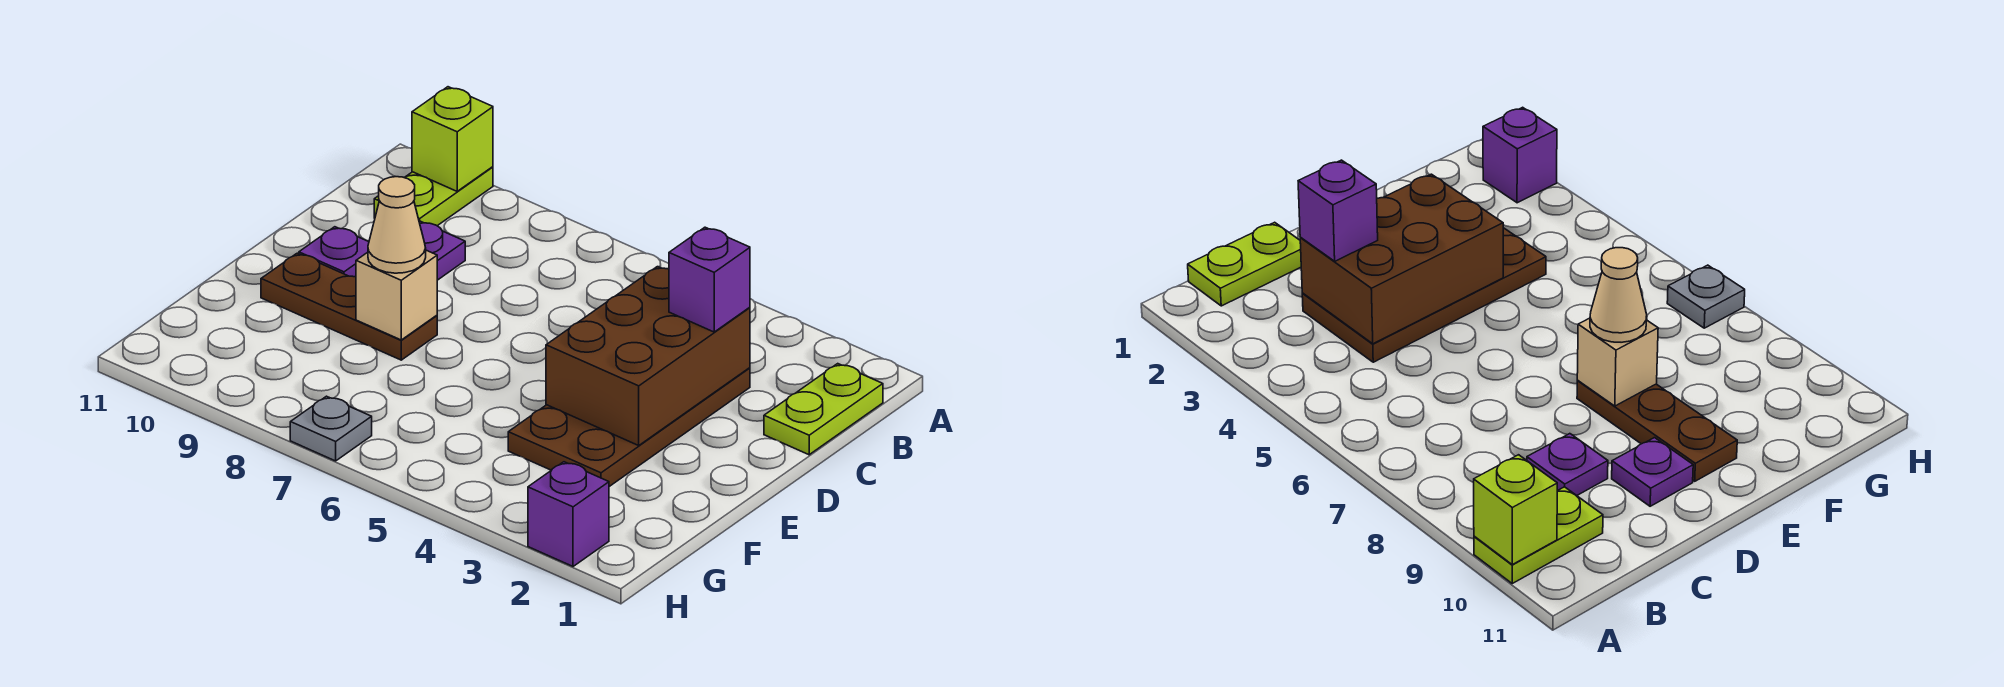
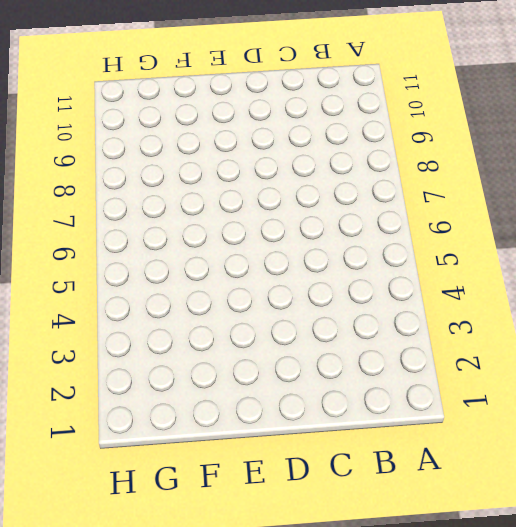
none -> lime plate A10:B10 level 1
none -> lime plate B1:C1 level 1
none -> brown plate C3:F4 level 1

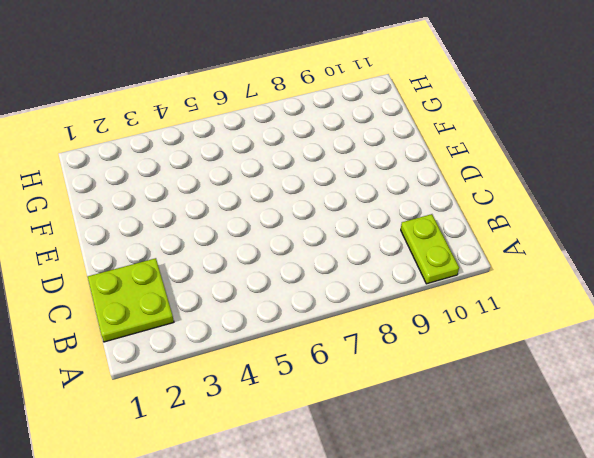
lime plate B1:C2 level 1 -> lime plate B1:C1 level 1
none -> brown plate C3:F4 level 1
none -> purple plate C9 level 1
none -> purple plate D10 level 1

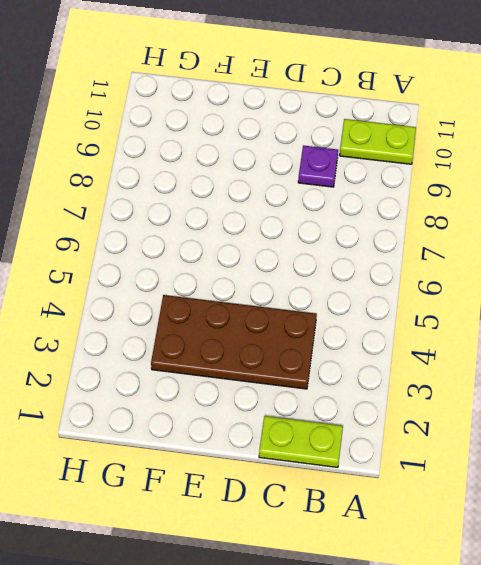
none -> purple plate D10 level 1
none -> brown plate E8:E10 level 1
none -> purple brick H2 level 1

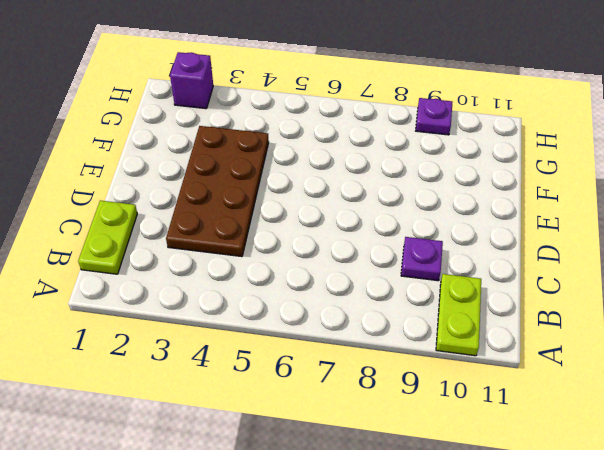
purple plate H9 level 1 -> purple plate D10 level 1
none -> brown plate E8:E10 level 1
none -> grey plate H7 level 1
none -> lime brick A10 level 2

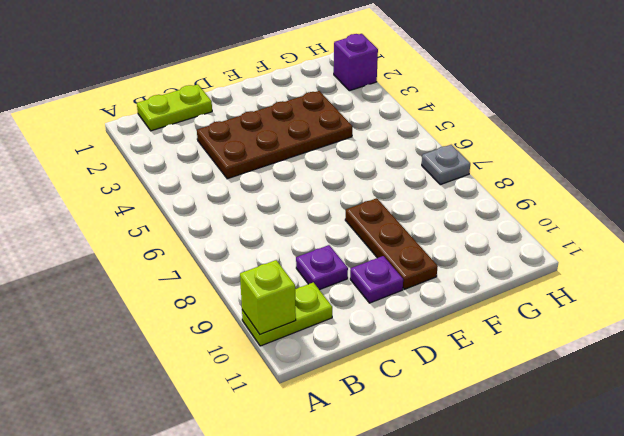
none -> brown brick C3:E4 level 2
none -> tan brick E8 level 2
none -> purple brick C3 level 3

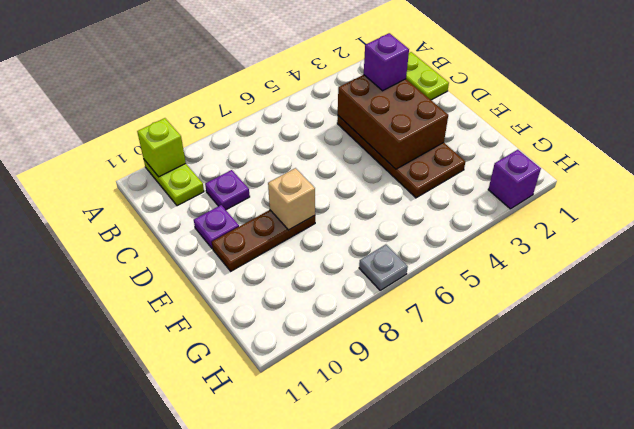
none -> tan cone E8 level 3

